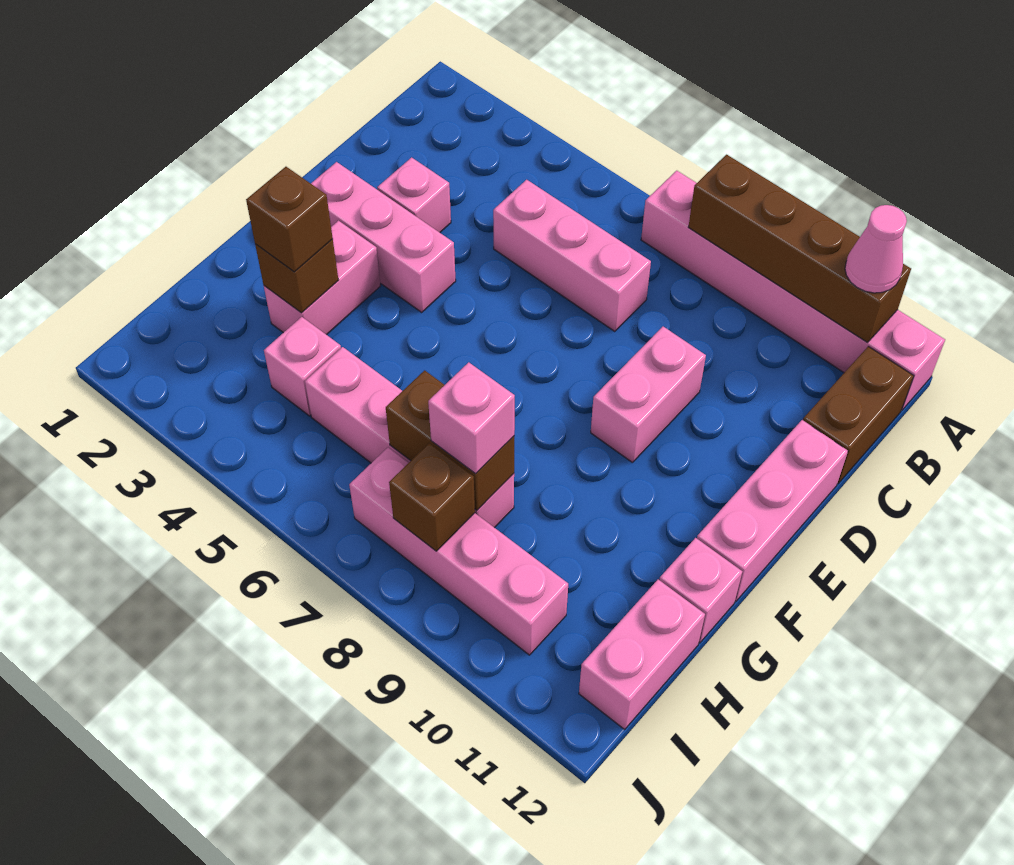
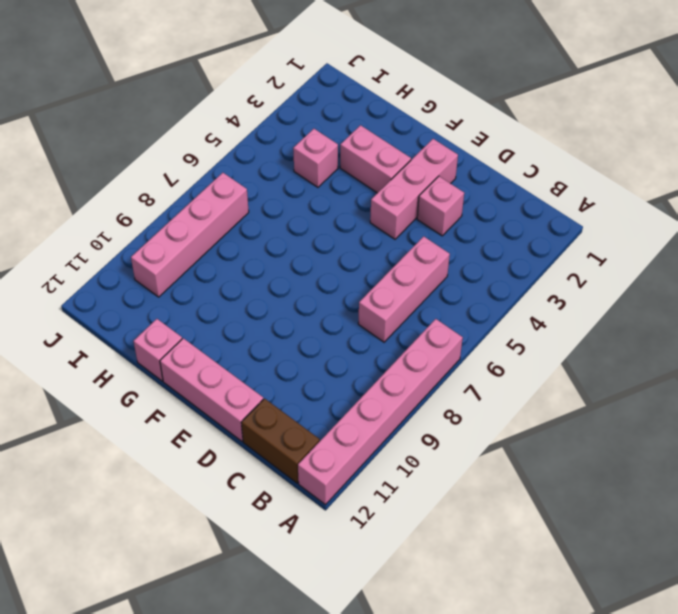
none -> pink brick D9:E9 level 1
none -> pink brick H5:H8 level 1
none -> pink brick H12:I12 level 1

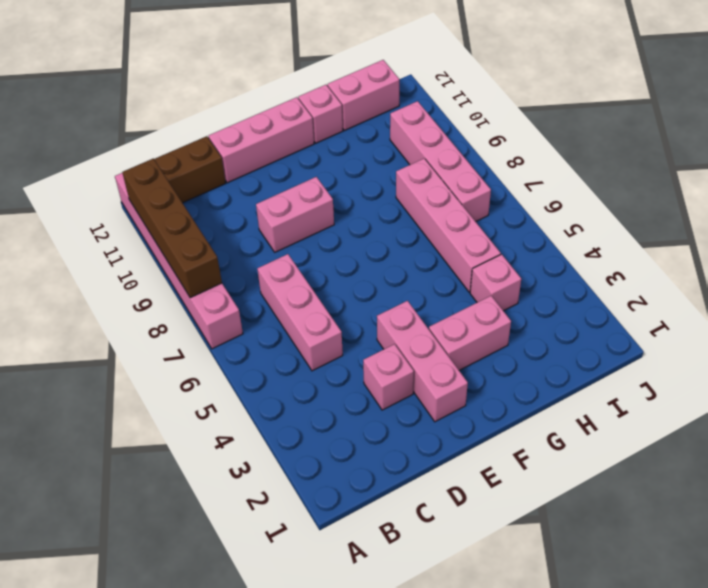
none -> brown brick G3 level 2
none -> brown brick H7:H8 level 2
none -> brown brick I8 level 2

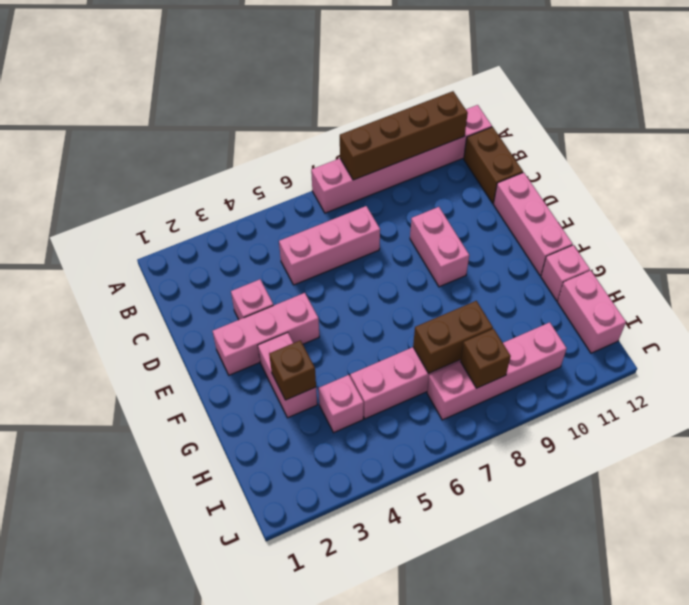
none -> pink cone A11 level 3
none -> brown brick G3 level 3
none -> pink brick H8 level 3

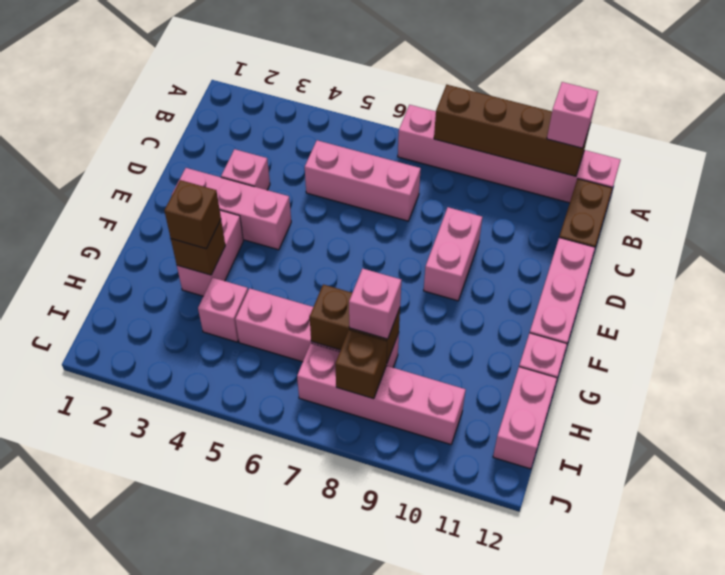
pink brick A11 level 3 -> pink cone A11 level 3

